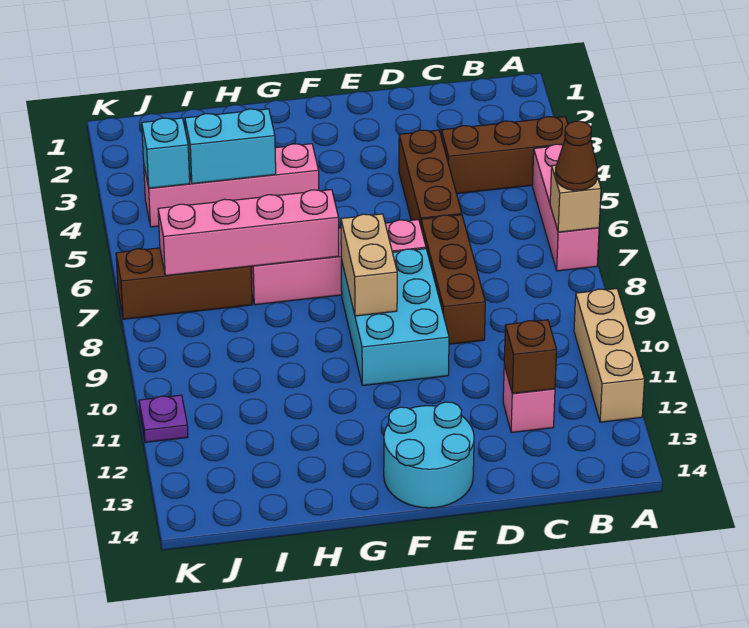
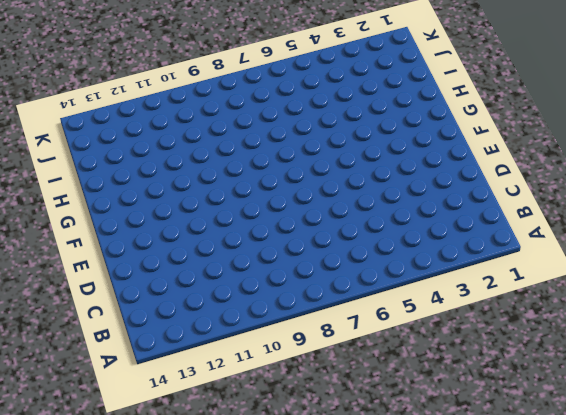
none -> brown brick A4:C4 level 1
none -> pink brick A5:A7 level 1
none -> tan brick A10:A12 level 1

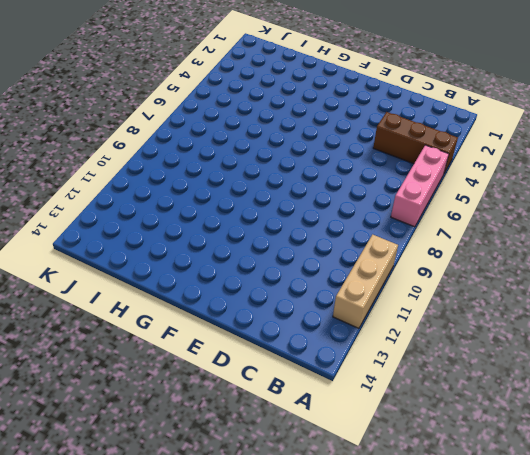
none -> pink brick C12 level 1
none -> brown brick D4:D6 level 1
none -> brown brick D7:D9 level 1

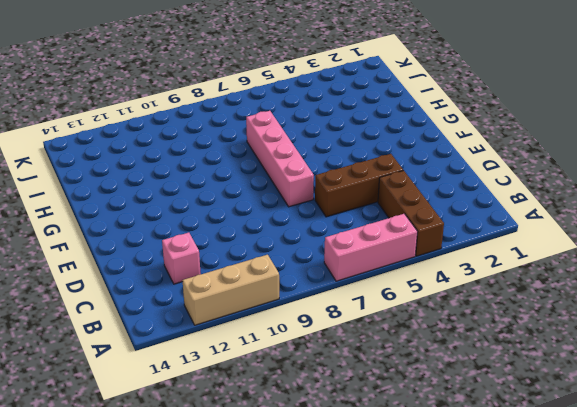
none -> brown brick D7:D9 level 1
none -> cyan brick E8:F10 level 1
none -> cyan round brick E13:F14 level 1

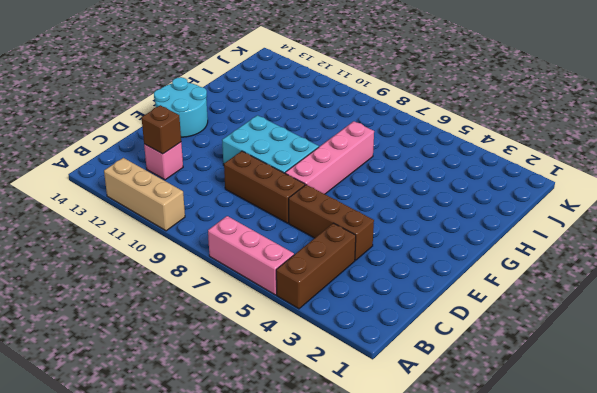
none -> pink brick G4:J4 level 1
none -> brown brick I7:K7 level 1
none -> purple plate K11 level 1

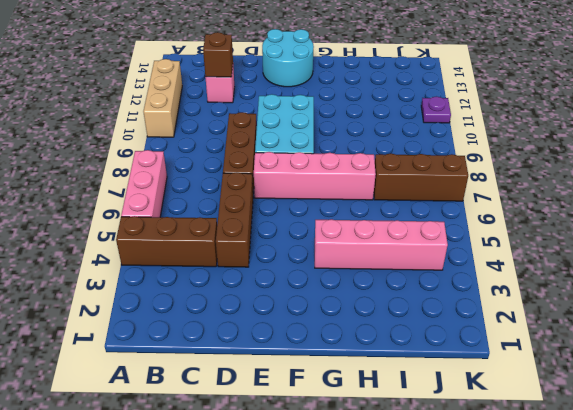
none -> tan brick A7 level 2
none -> tan brick F8:F9 level 2
none -> pink brick G7:J7 level 2

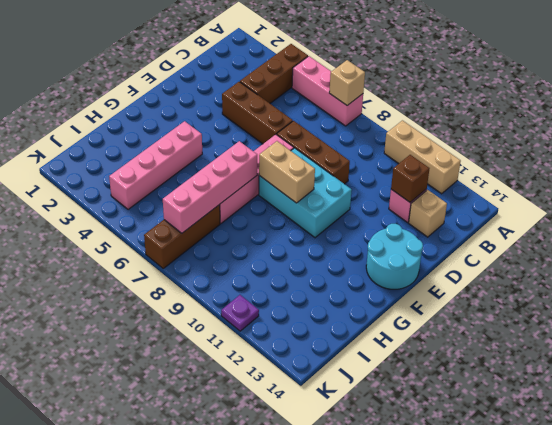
tan brick C13 level 1 -> none
none -> cyan brick H4:I4 level 2
none -> cyan brick J4 level 2
none -> brown cone A7 level 3

